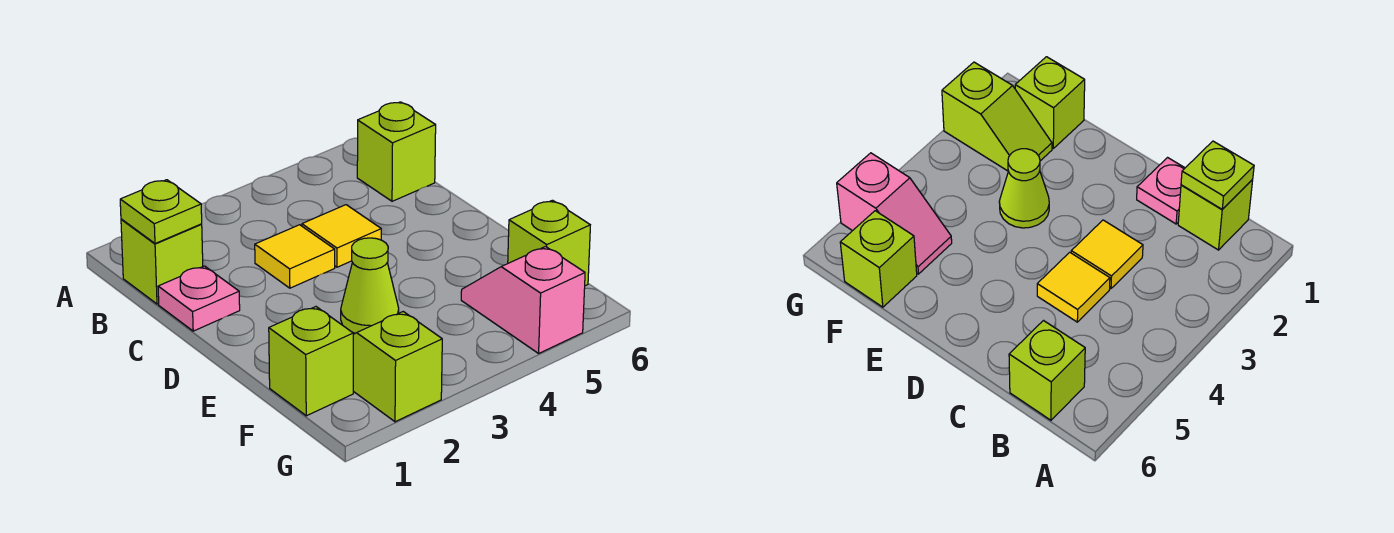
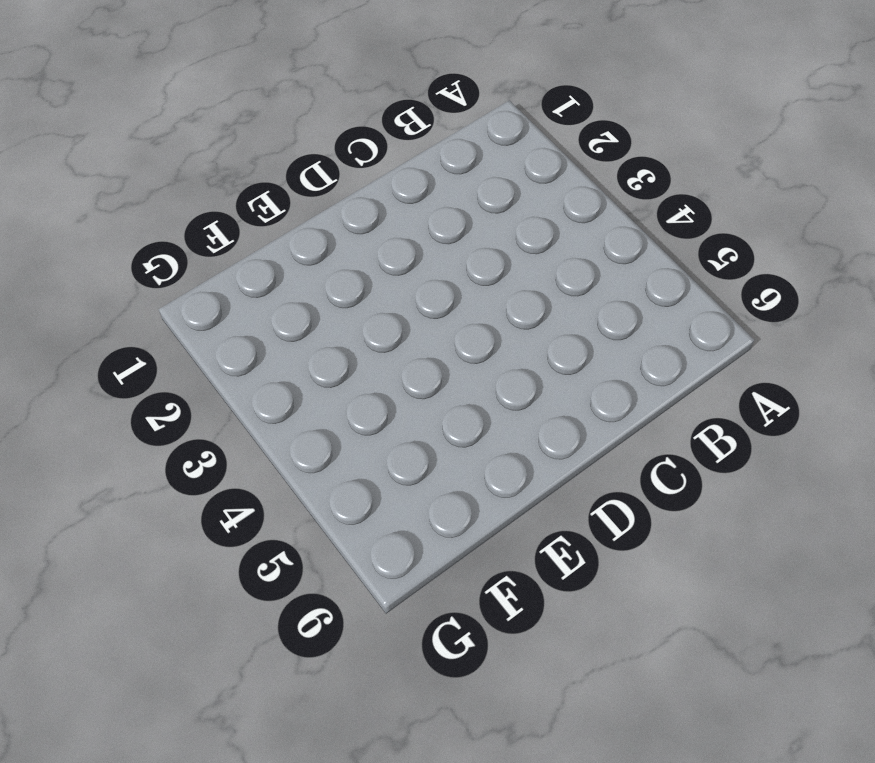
none -> lime brick B1 level 1
none -> lime brick B6 level 1

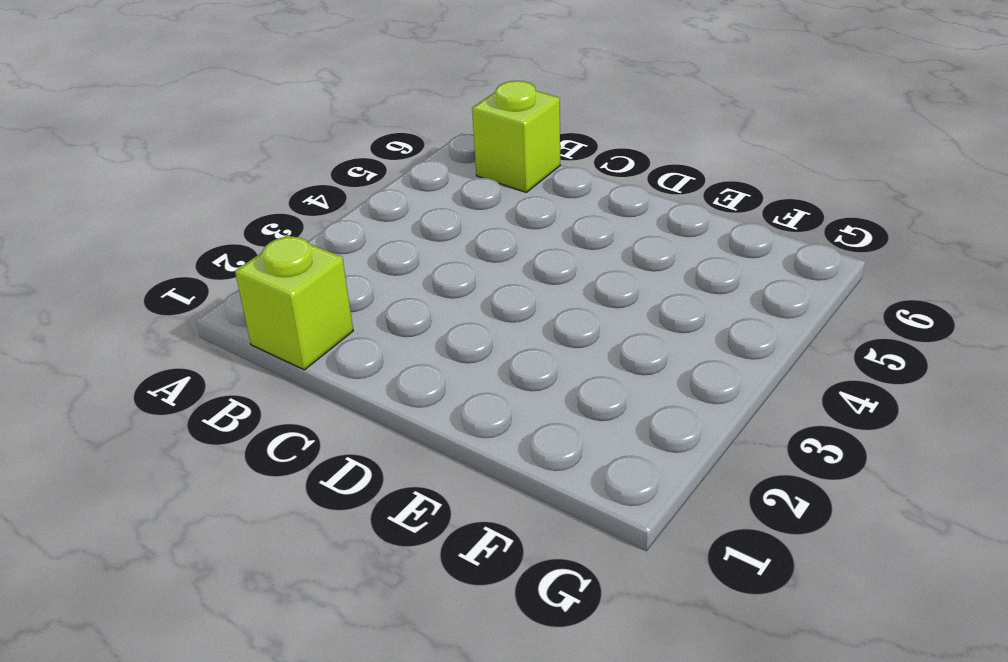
none -> pink plate C1 level 1
none -> yellow tile C3 level 1

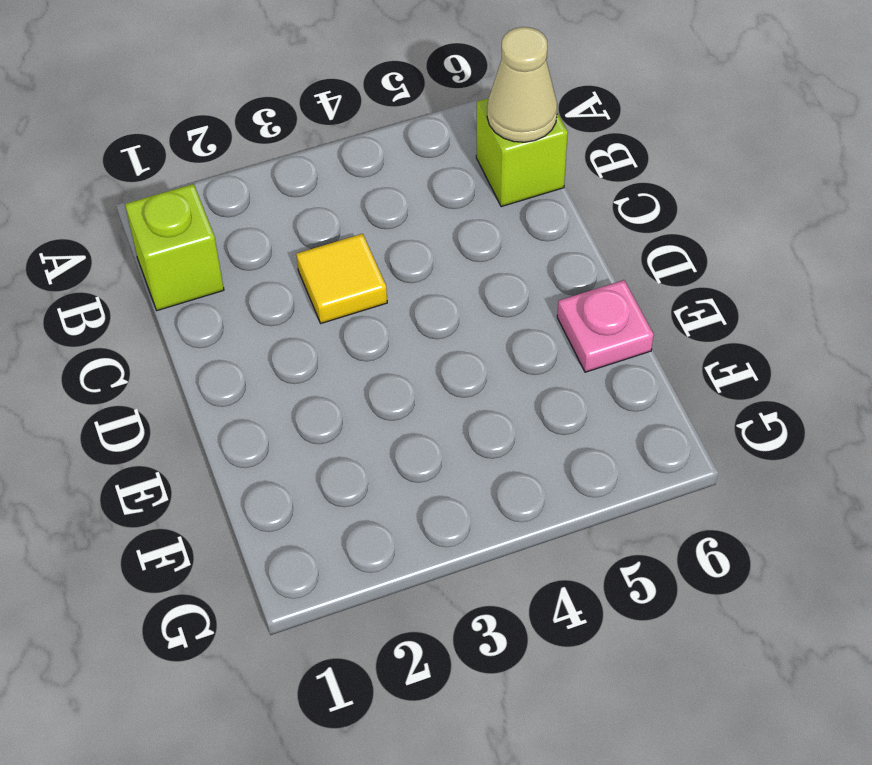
tan cone B6 level 2 -> none
pink plate E6 level 1 -> pink plate C1 level 1
none -> yellow tile C4 level 1
none -> lime cone E3 level 1

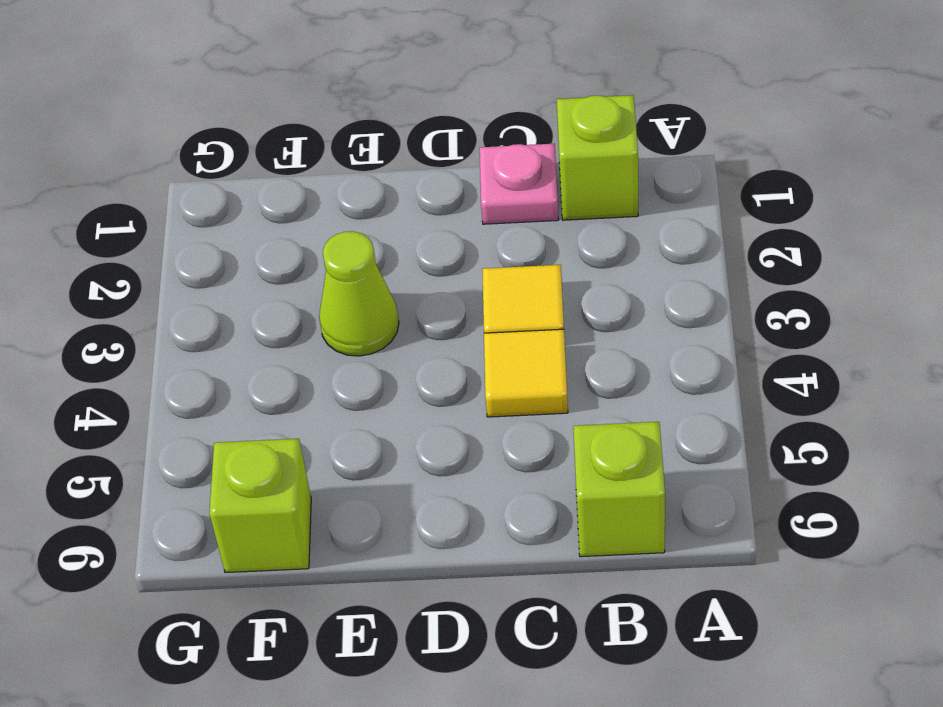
none -> lime brick F1 level 1
none -> lime slope F2:G2 level 1 top G

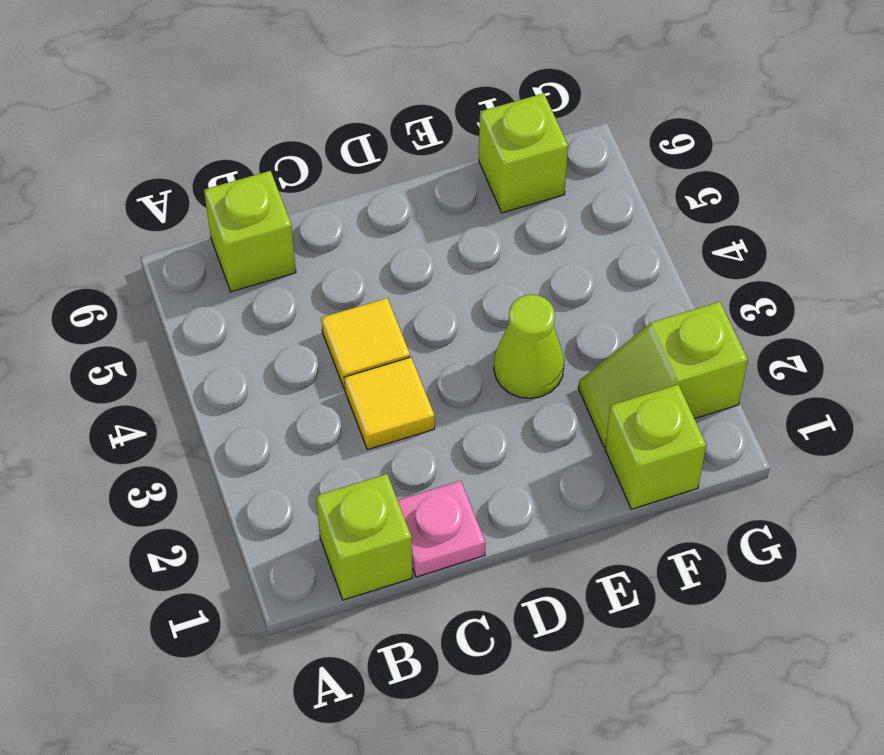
none -> pink slope F5:G5 level 1 top G
none -> lime plate B1 level 2

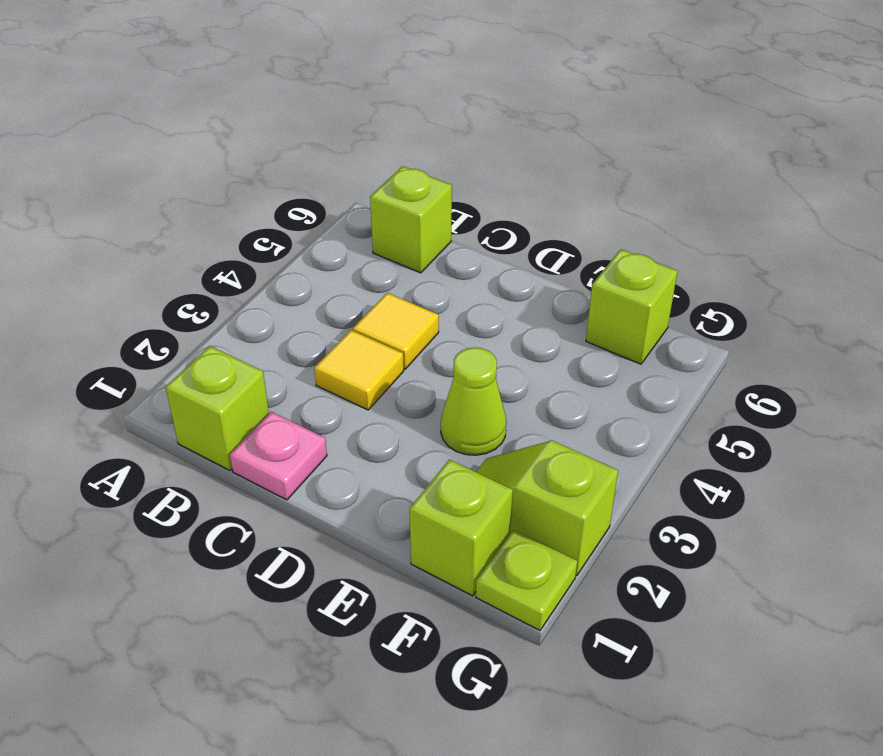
lime plate G1 level 1 -> lime plate B1 level 2
none -> pink slope F5:G5 level 1 top G

